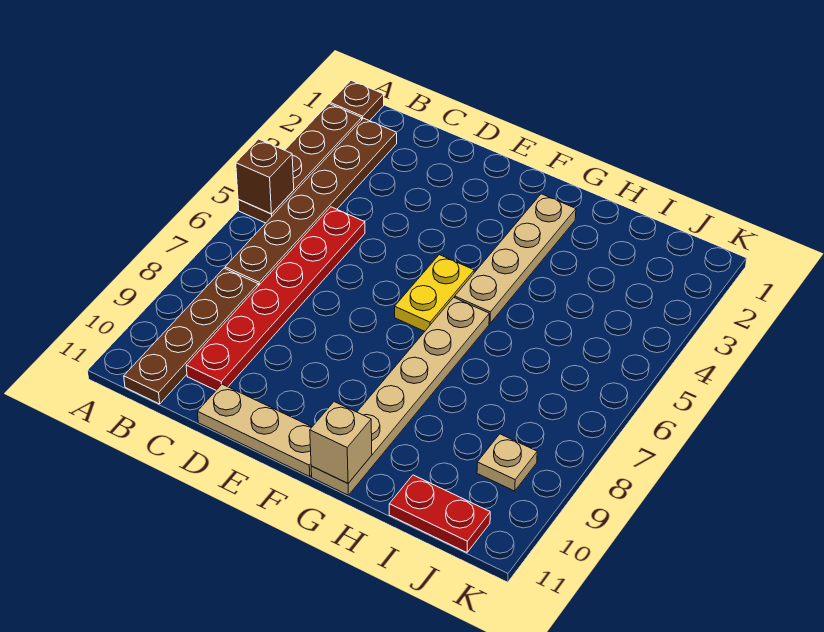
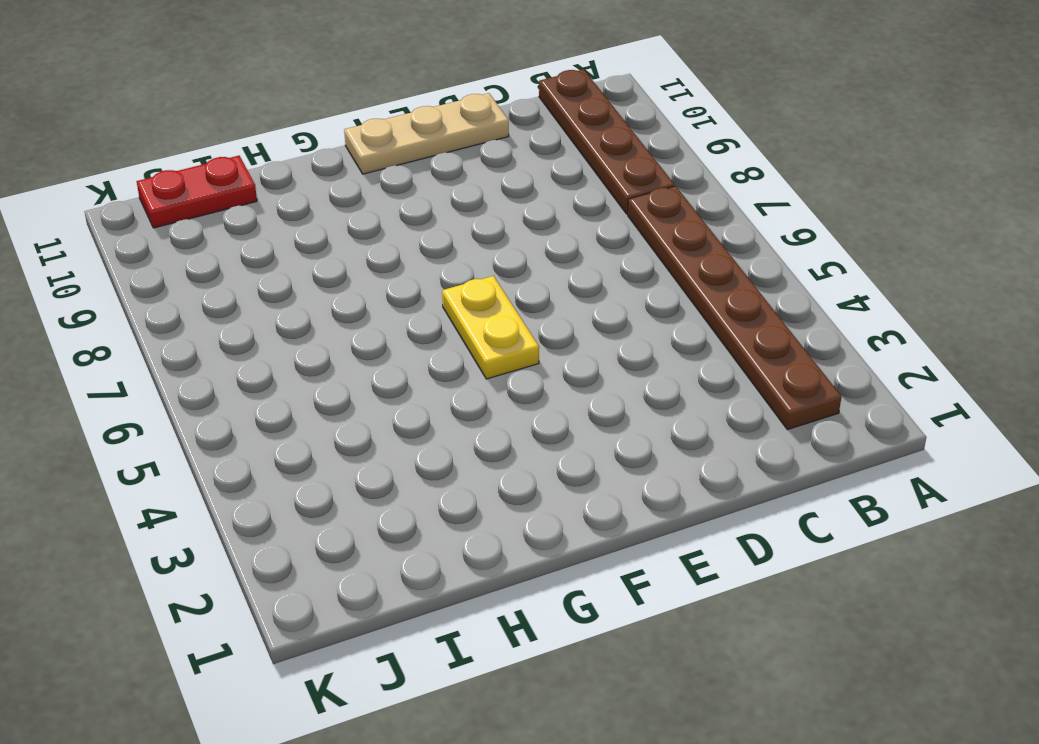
none -> brown plate A1 level 1
none -> brown plate A2:A5 level 1
none -> red plate C5:C10 level 1

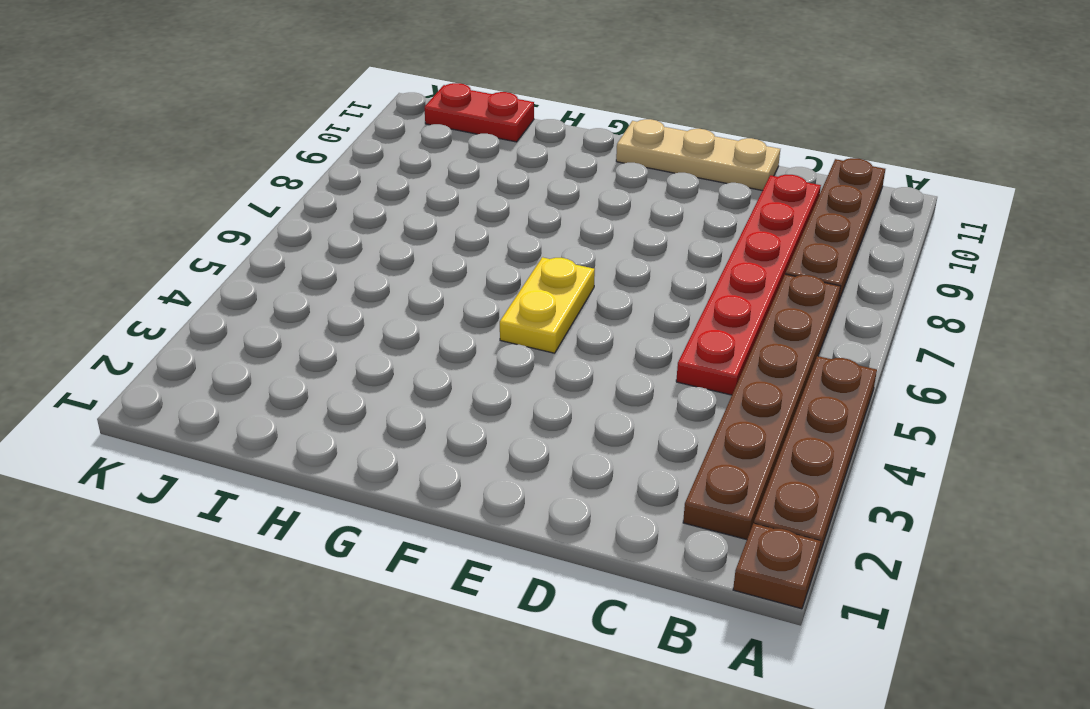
none -> tan plate G2:G5 level 1
none -> tan plate G6:G11 level 1
none -> tan plate J9 level 1

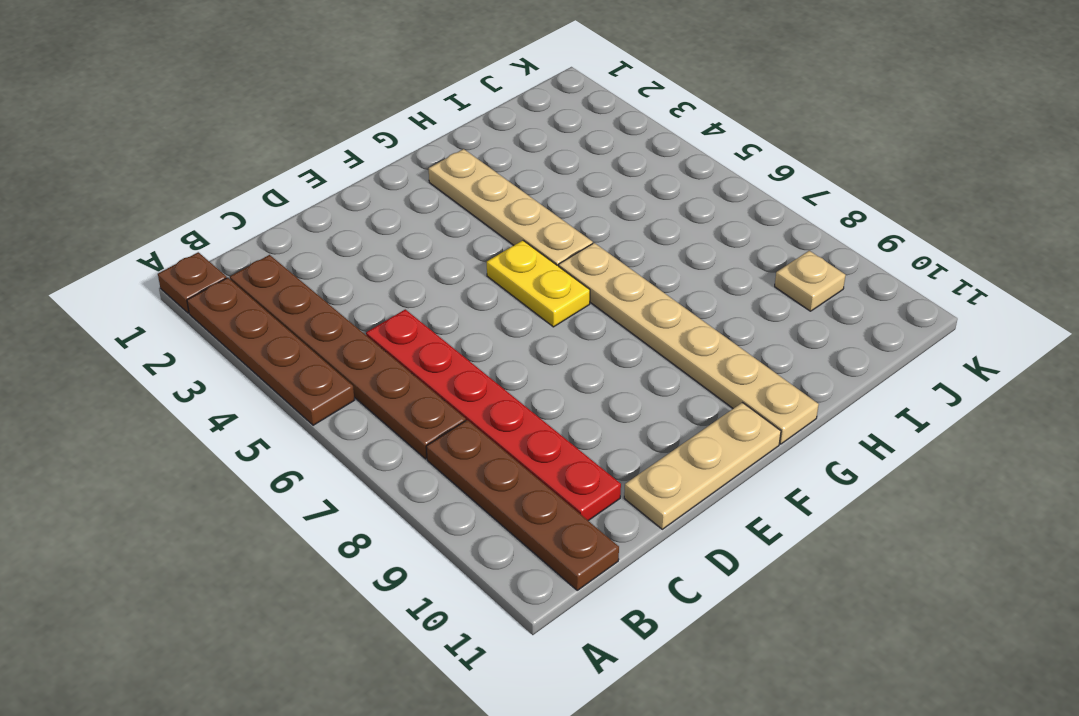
none -> red plate I11:J11 level 1
none -> brown brick A5 level 2
none -> tan brick G11 level 2

